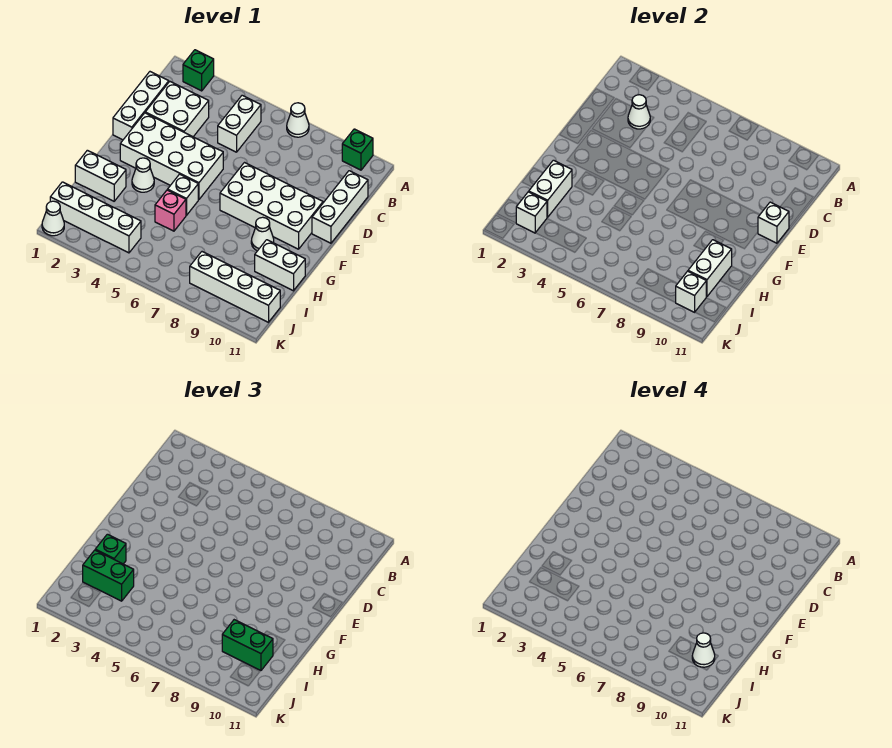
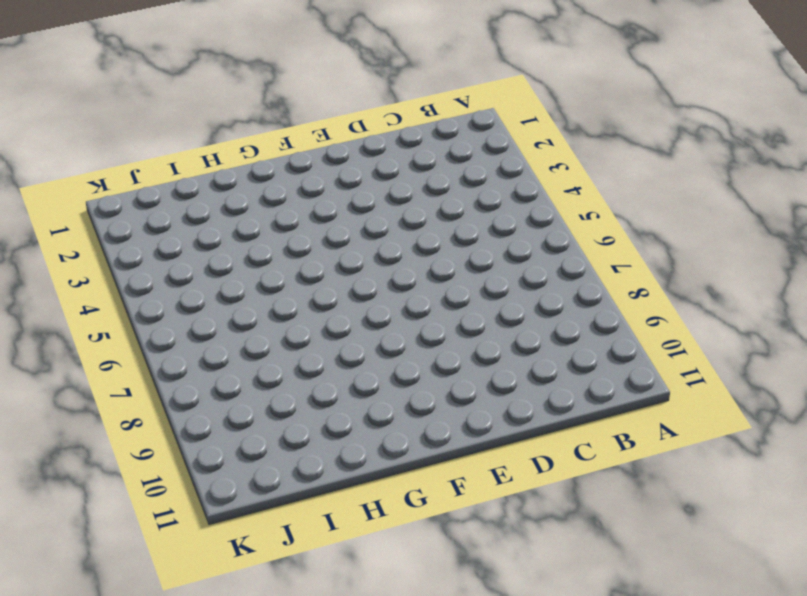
none -> green brick A2 level 1
none -> white cone A7 level 1
none -> green brick A10 level 1

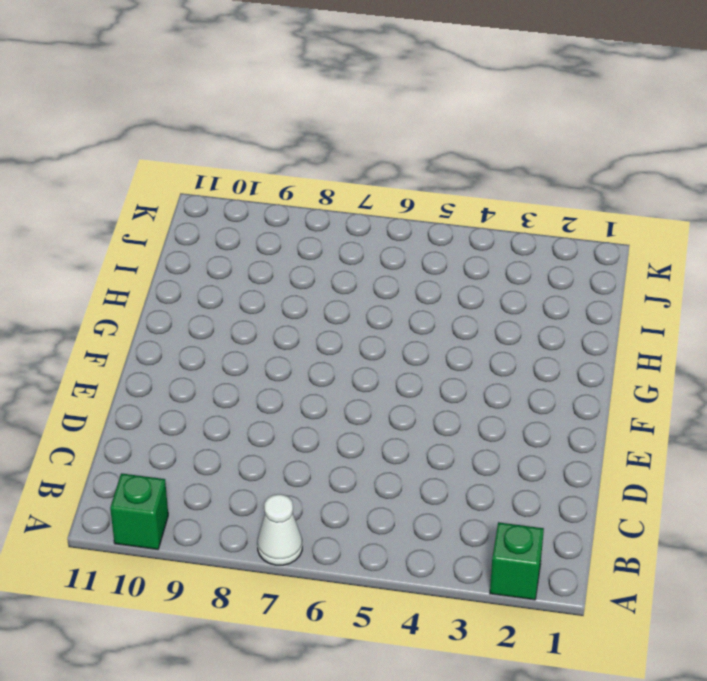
none -> white brick B5:C5 level 1
none -> white brick C1:E1 level 1
none -> white brick C2:D3 level 1

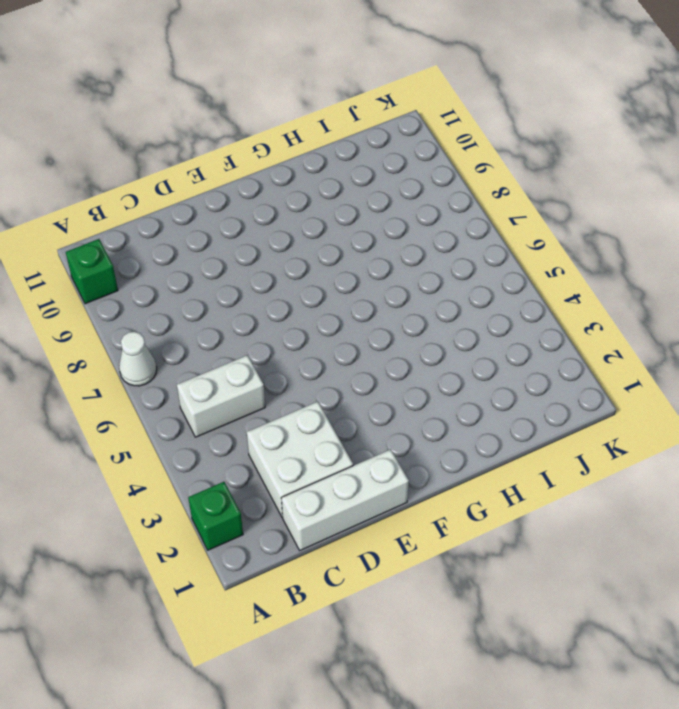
none -> white brick C11:E11 level 1
none -> white brick E2:F5 level 1
none -> white brick E7:F10 level 1

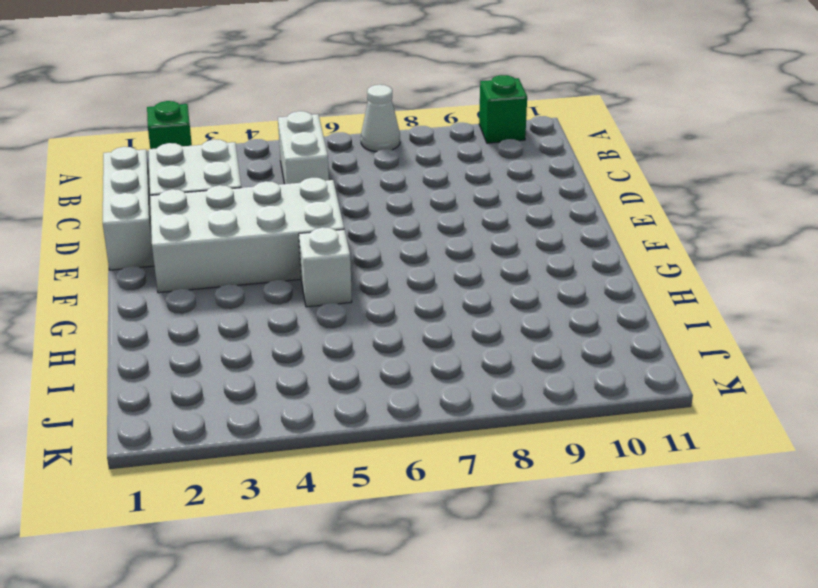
none -> white brick C11:E11 level 1
none -> white brick E7:F10 level 1
none -> white cone G3 level 1

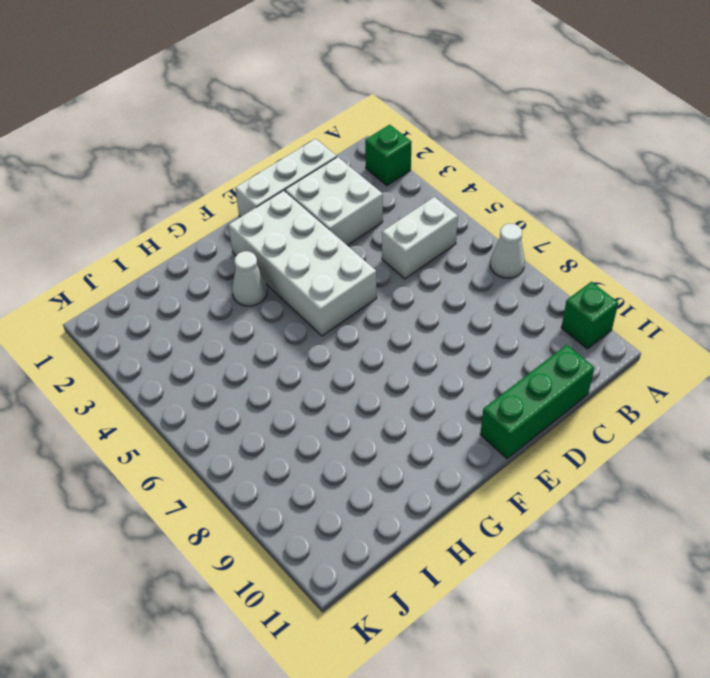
green brick C11:E11 level 1 -> white brick C11:E11 level 1
none -> white brick E7:F10 level 1
none -> white brick G5 level 1
none -> white cone G9 level 1

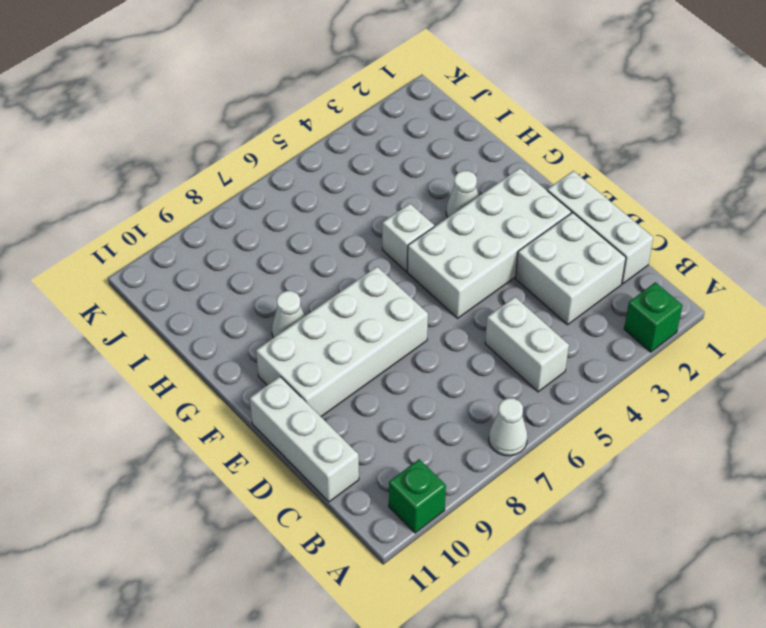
none -> white brick H1:H2 level 1
none -> pink brick H5 level 1
none -> white brick H10:H11 level 1

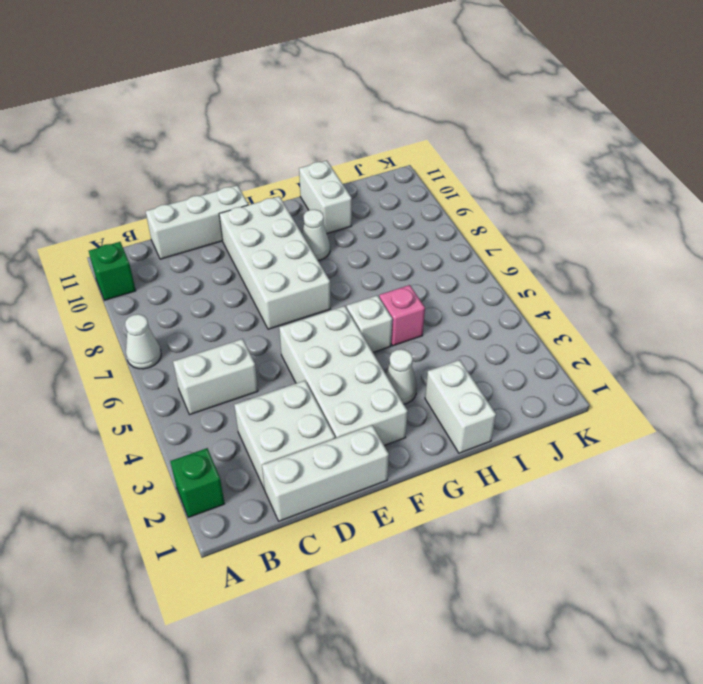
none -> white brick J1:J4 level 1
none -> white brick J8:J11 level 1
none -> white cone K1 level 1

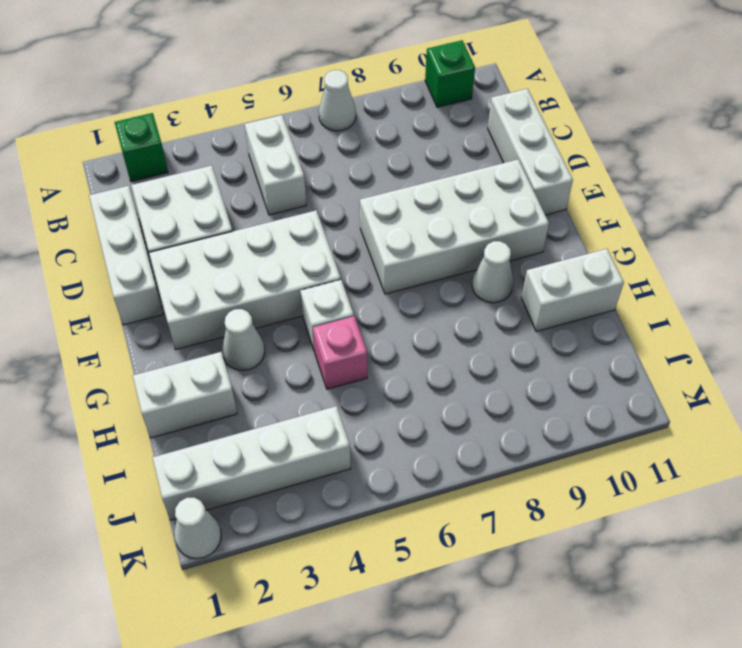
none -> white brick J8:J11 level 1
none -> white cone C3 level 2
none -> white brick E11 level 2

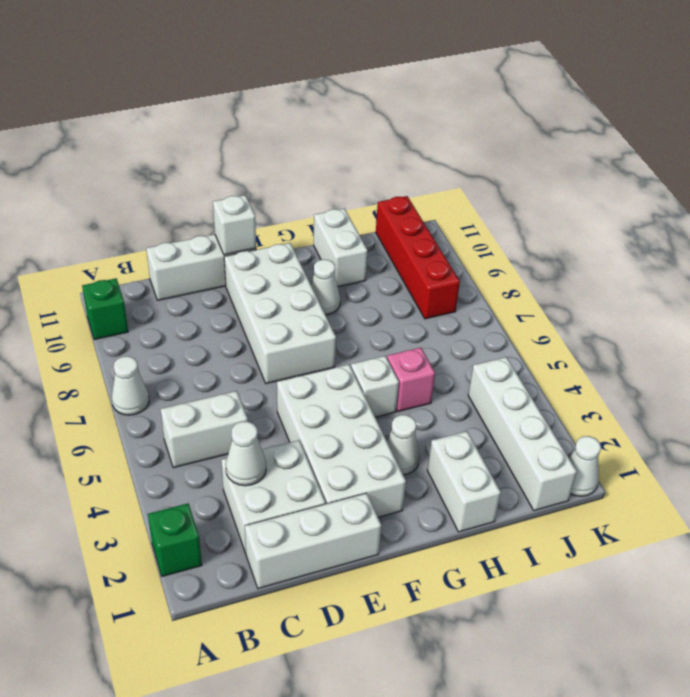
red brick J8:J11 level 1 -> white brick J8:J11 level 1
none -> white brick H2:I2 level 2
none -> white brick H10:I10 level 2
none -> white brick J2 level 2

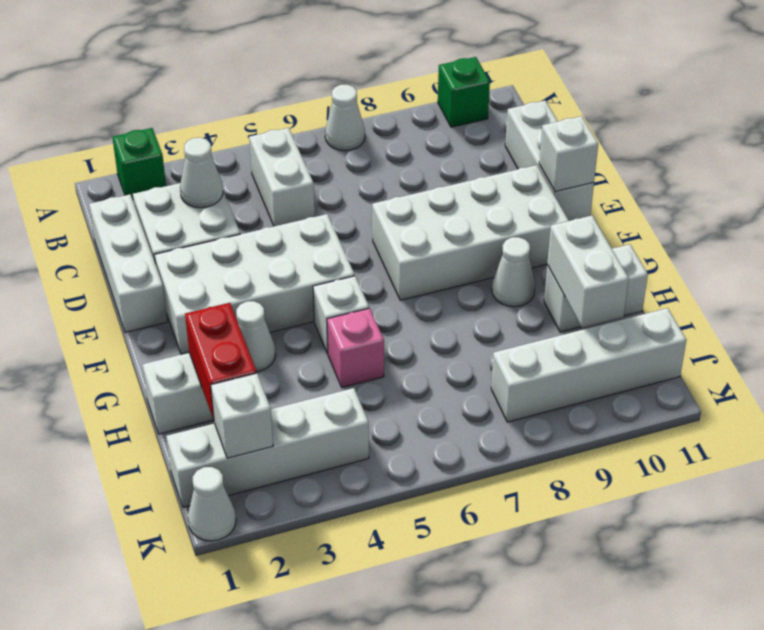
red brick H2:I2 level 2 -> white brick H2:I2 level 2
none -> white brick J10 level 2
none -> green brick H2 level 3
none -> green brick I2:I3 level 3

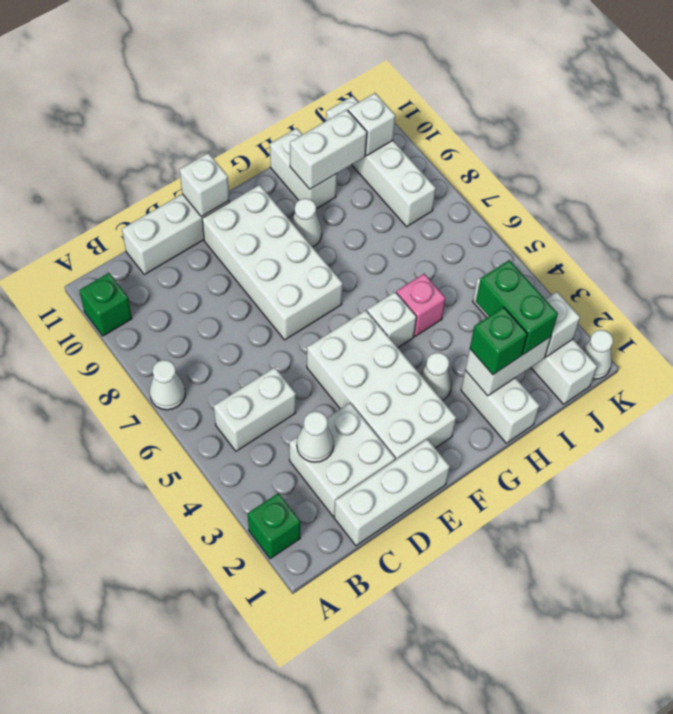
none -> green brick I9:I10 level 3
none -> white cone I10 level 4

